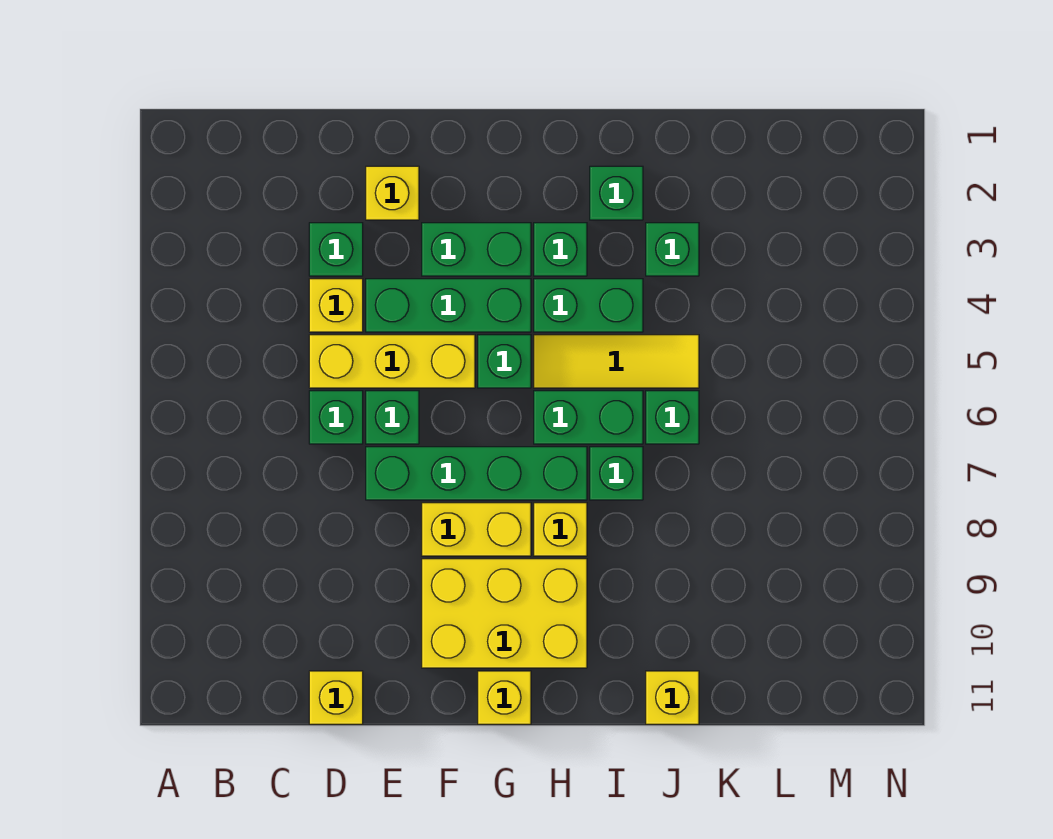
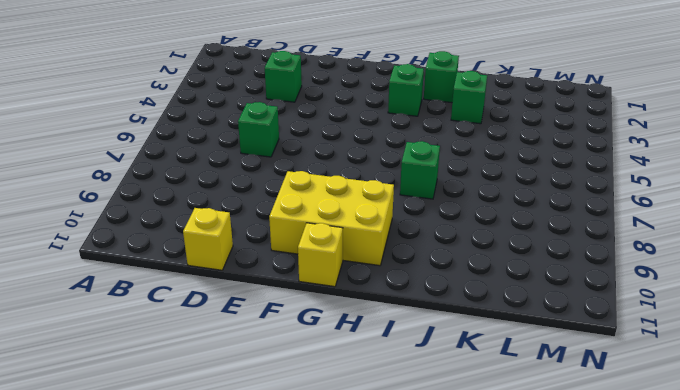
none -> yellow brick D4 level 1
none -> yellow brick D5:F5 level 1
none -> yellow brick E2 level 1

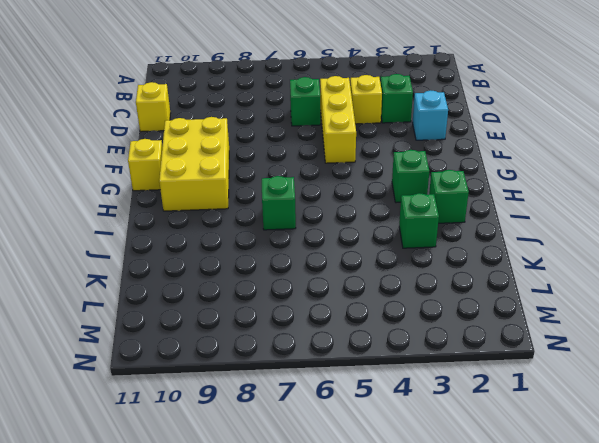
cyan brick E2 level 1 -> yellow brick E2 level 1
none -> green brick E4:G4 level 1
none -> green brick E6 level 1
none -> green brick E7:H7 level 1

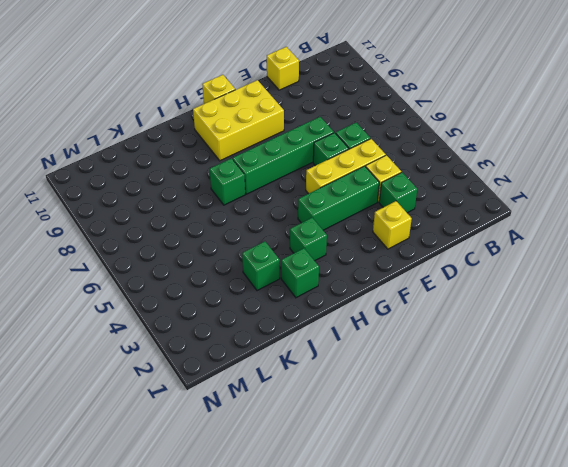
none -> green brick F3:G3 level 1
none -> yellow brick F8:G8 level 1
none -> green brick G5 level 1

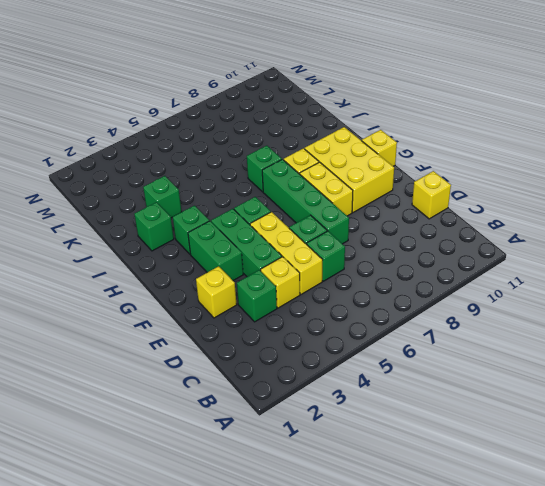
none -> green brick H4:I4 level 1
none -> yellow tile H5:J5 level 1
none -> green brick H6:I6 level 1

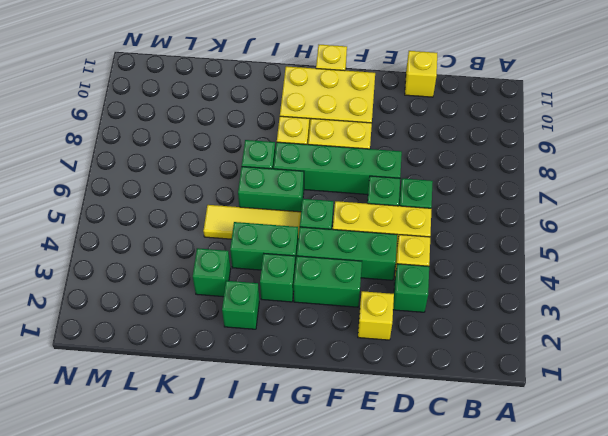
none -> green brick J6 level 1
none -> yellow brick J11 level 1

